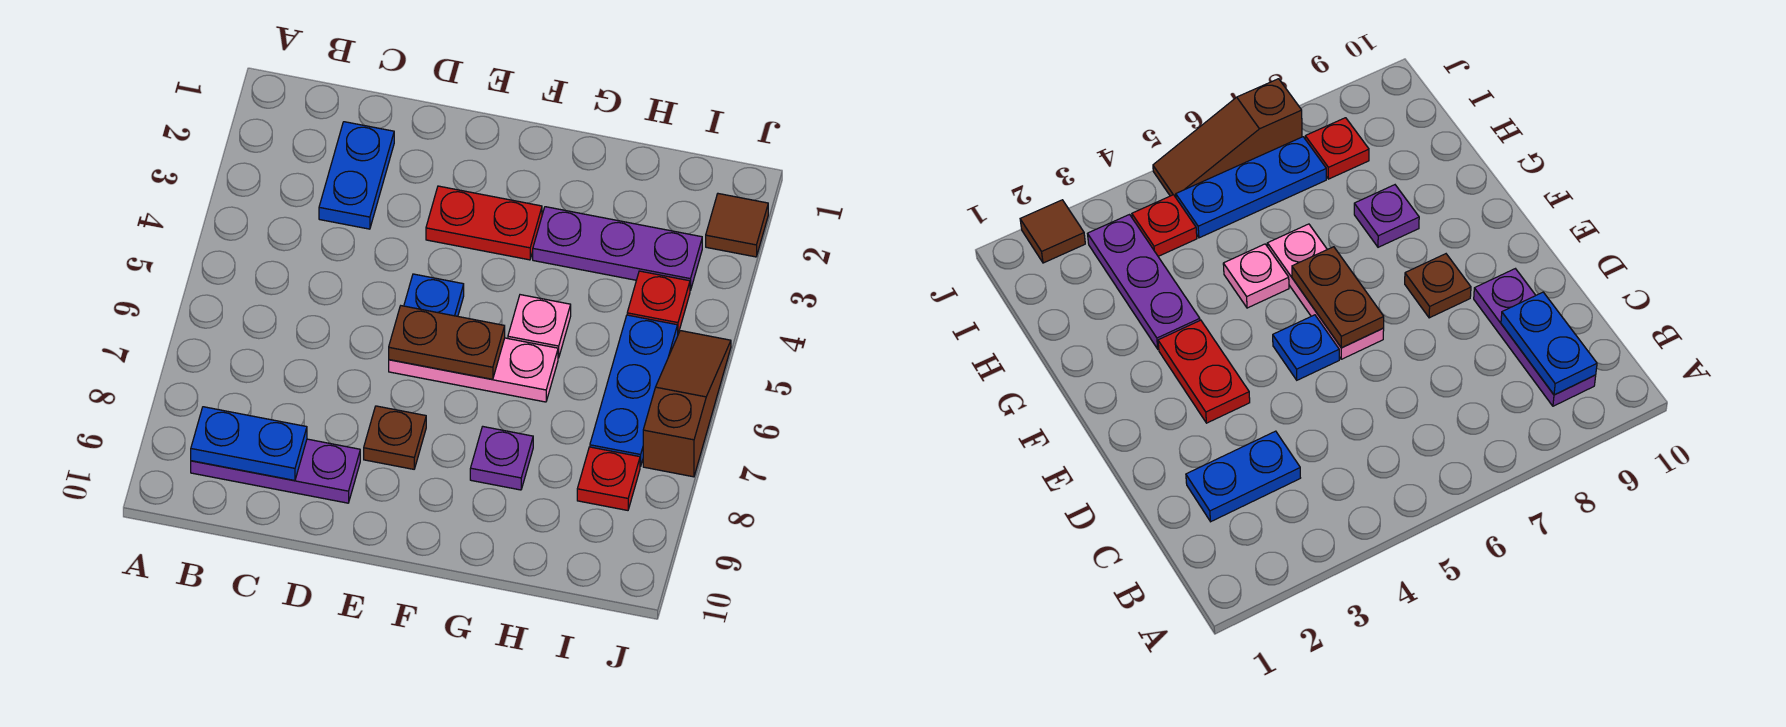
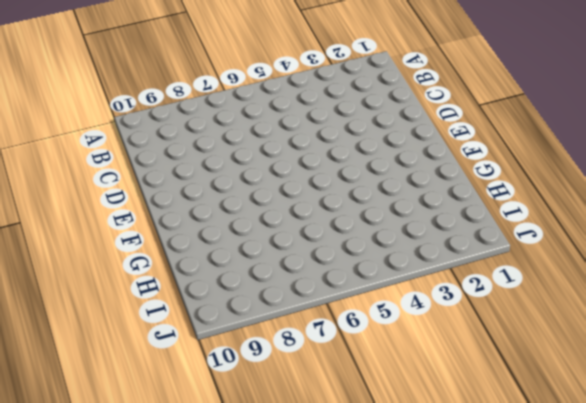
none -> purple plate B9:D9 level 1
none -> blue plate C2:C3 level 1
none -> red plate E3:F3 level 1

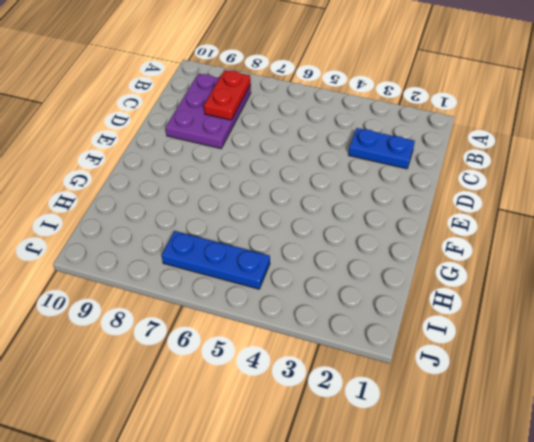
purple plate B8:D9 level 1 -> purple plate B9:D9 level 1
red plate B8:C8 level 2 -> red plate E3:F3 level 1
none -> blue plate E5 level 1
none -> pink plate E6:G6 level 1
none -> brown plate E8 level 1

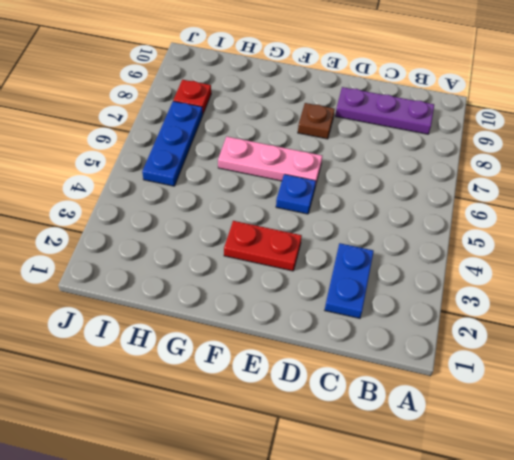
none -> purple plate G3:I3 level 1
none -> pink plate G5 level 1
none -> purple plate G8 level 1

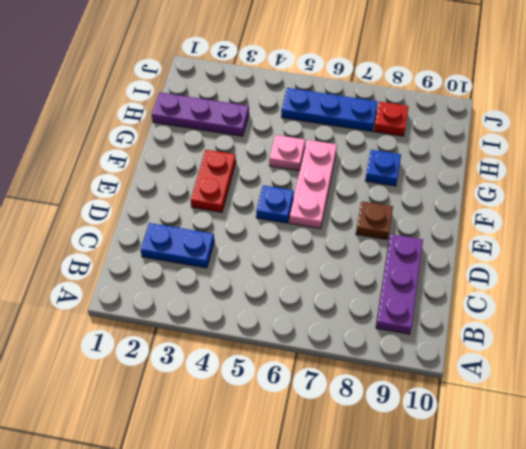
blue plate G8 level 1 -> purple plate G8 level 1
purple plate H1:H3 level 1 -> purple plate G3:I3 level 1
none -> red plate I4 level 1
none -> brown tile J2 level 1
none -> brown slope J5:J7 level 1 top 7

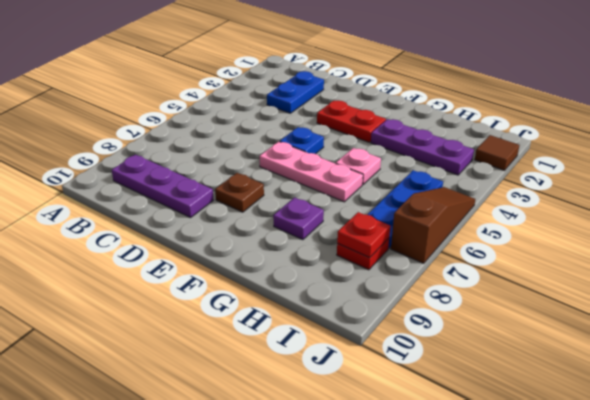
red plate I8 level 2 -> red plate I4 level 1
none -> blue plate B9:C9 level 2
none -> brown plate E6:F6 level 2

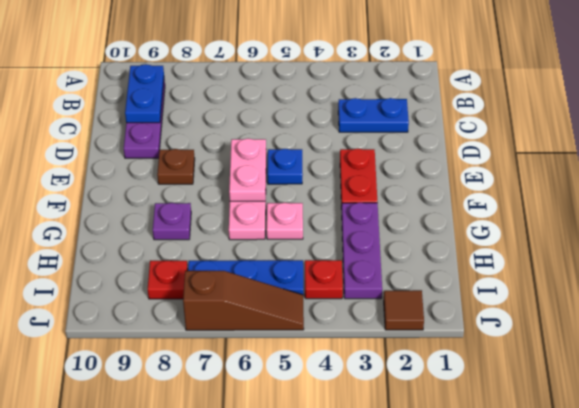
pink plate E6:F6 level 2 -> brown plate E6:F6 level 2

